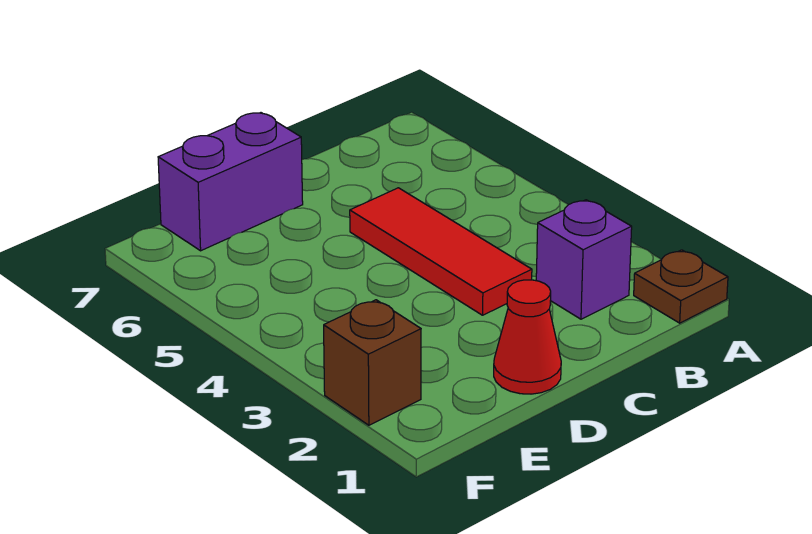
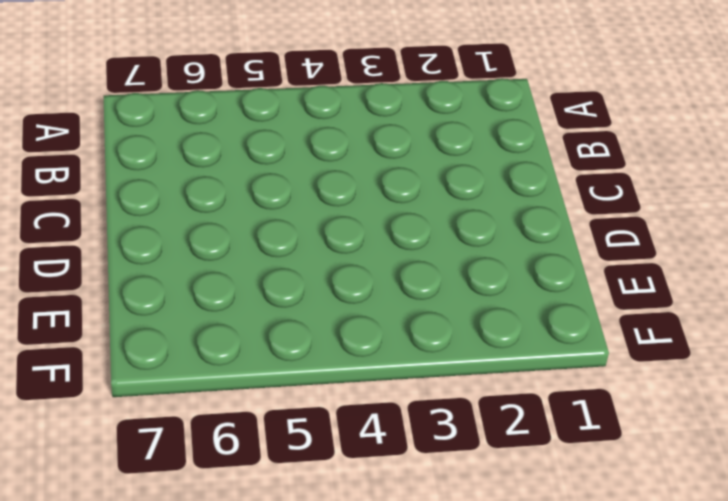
none -> brown plate A1 level 1
none -> purple brick B2 level 1

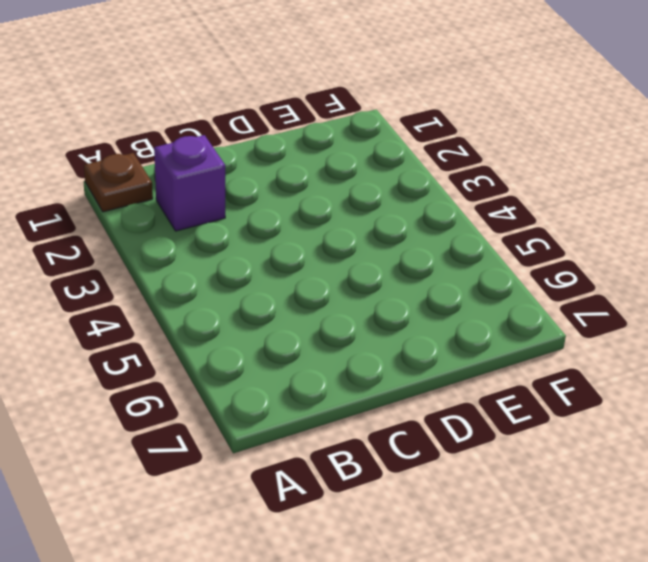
none -> red tile C3:C5 level 1
none -> red cone D1 level 1

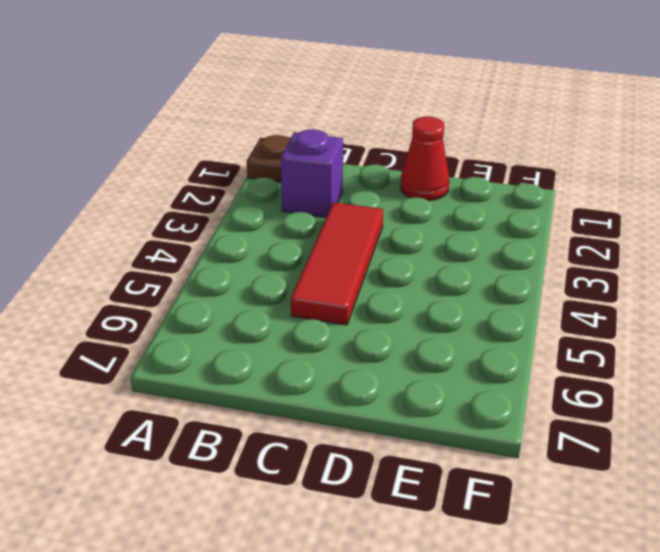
none -> purple brick D7:E7 level 1
none -> brown brick F2 level 1

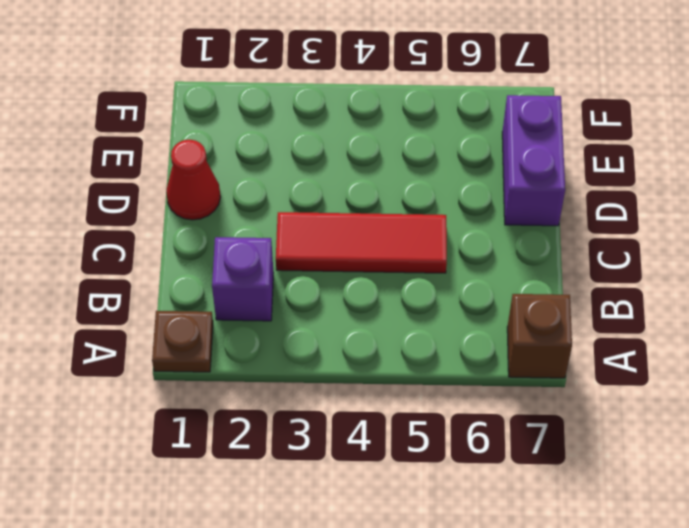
brown brick A7 level 1 -> brown brick F2 level 1

